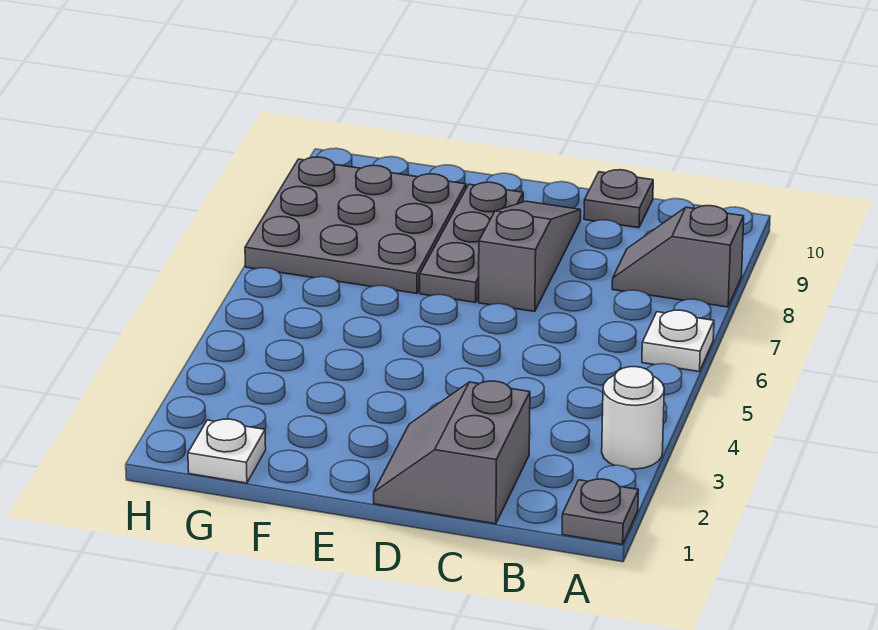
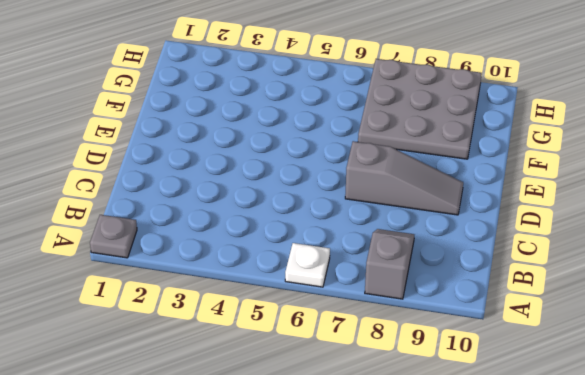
none -> white round brick A3 level 1
none -> grey slope C1:D2 level 1 top C

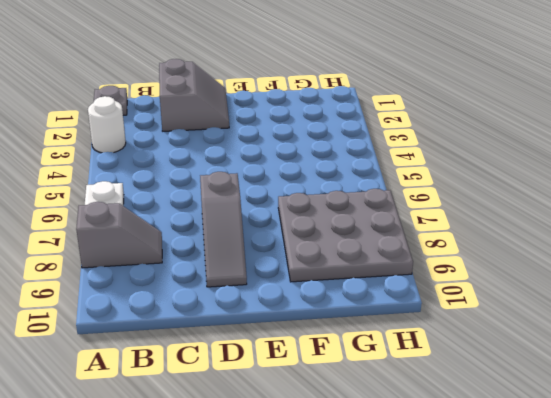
none -> grey plate C10 level 1
none -> grey plate E7:E9 level 1

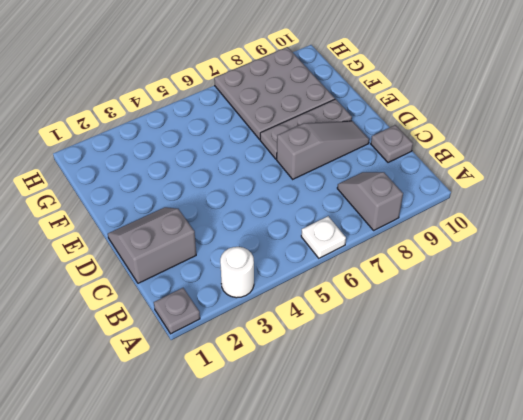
none -> white plate G1 level 1

